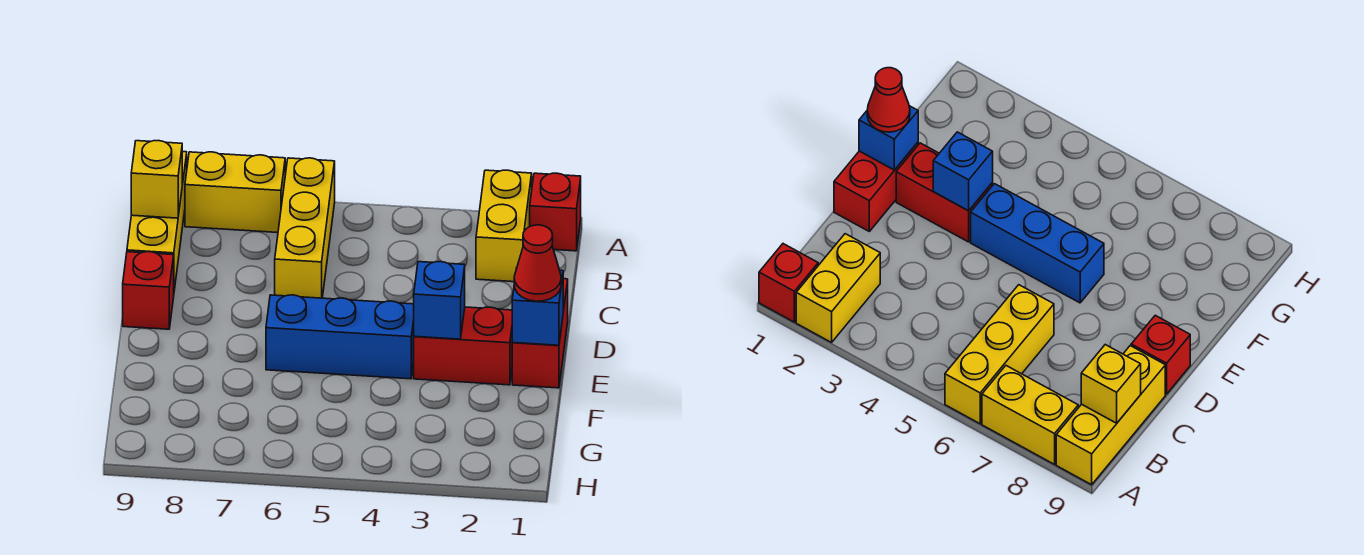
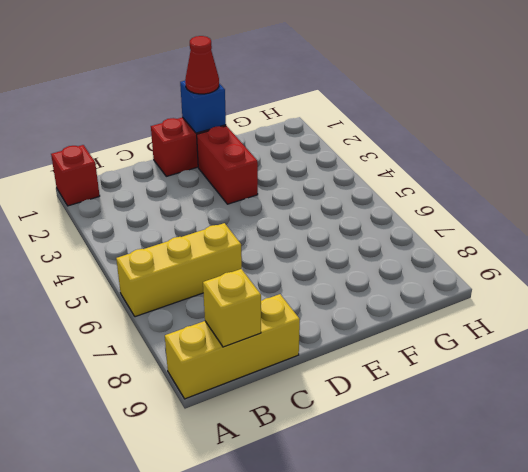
none -> yellow brick A2:B2 level 1
none -> yellow brick A7:A8 level 1
none -> red brick D9 level 1

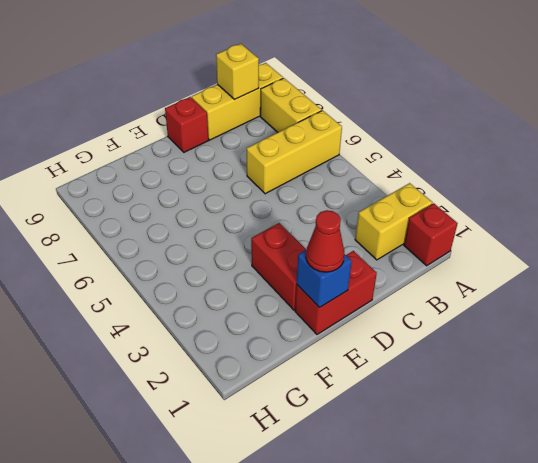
none -> blue brick E4:E6 level 1
none -> blue brick E3 level 2

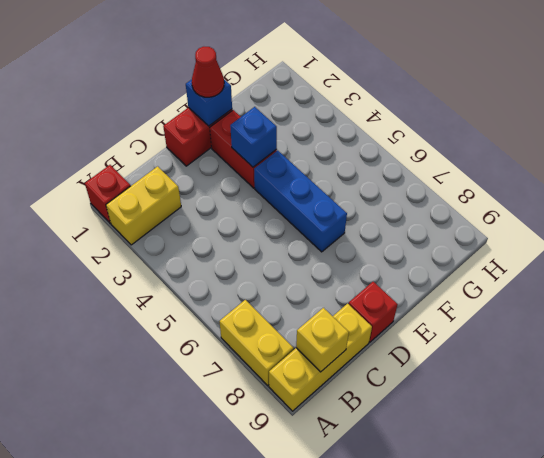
none -> yellow brick A6:C6 level 1

